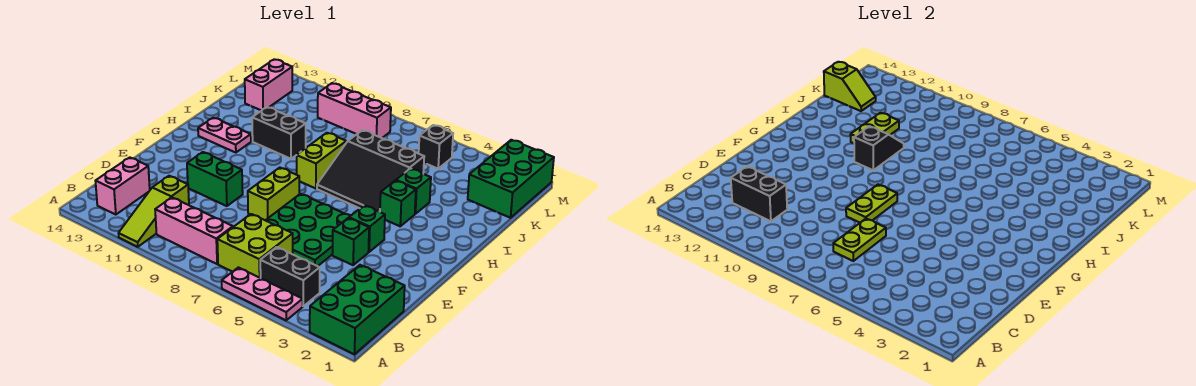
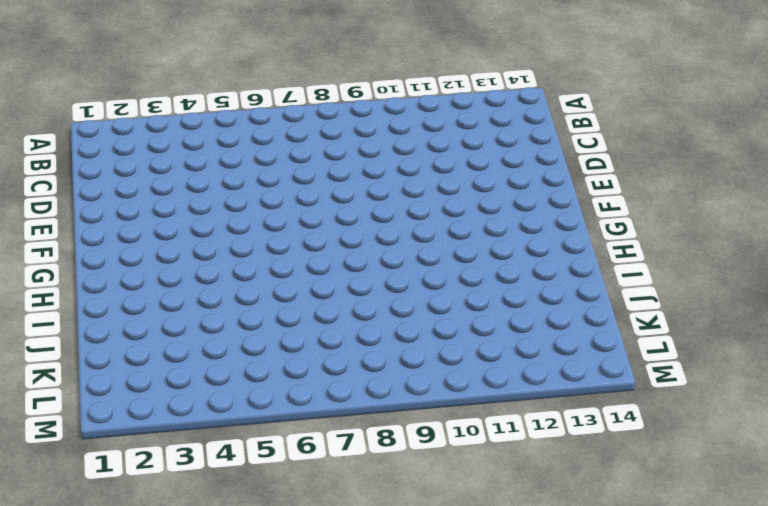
none -> green brick A1:C2 level 1
none -> pink plate A4:A6 level 1
none -> lime slope A11:C11 level 1 top C

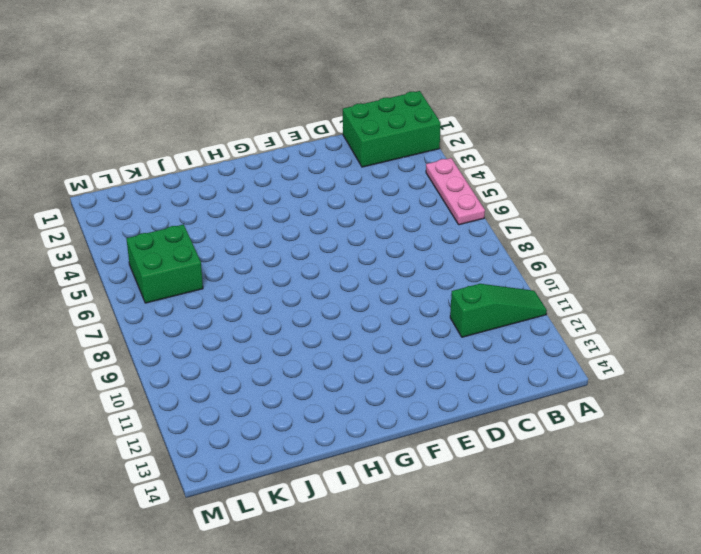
green slope A11:C11 level 1 top C -> lime slope A11:C11 level 1 top C
green brick K5:L6 level 1 -> black brick L5 level 1
none -> black brick B4:B5 level 1
none -> lime brick B6:C7 level 1
none -> pink brick B8:B10 level 1

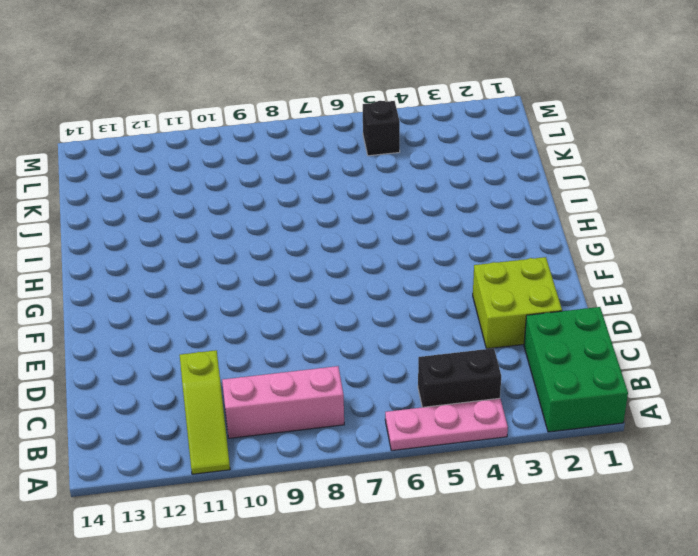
lime brick D2:E3 level 1 -> lime brick B6:C7 level 1
none -> pink brick B13:C13 level 1
none -> green plate D5:F7 level 1
none -> green brick E4 level 1

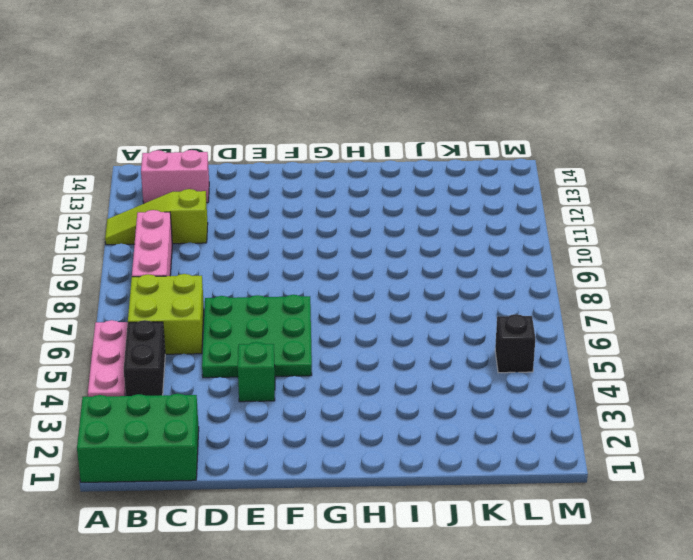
none -> lime brick E8:F8 level 1
none -> green brick E10:E11 level 1
none -> green brick F4 level 1

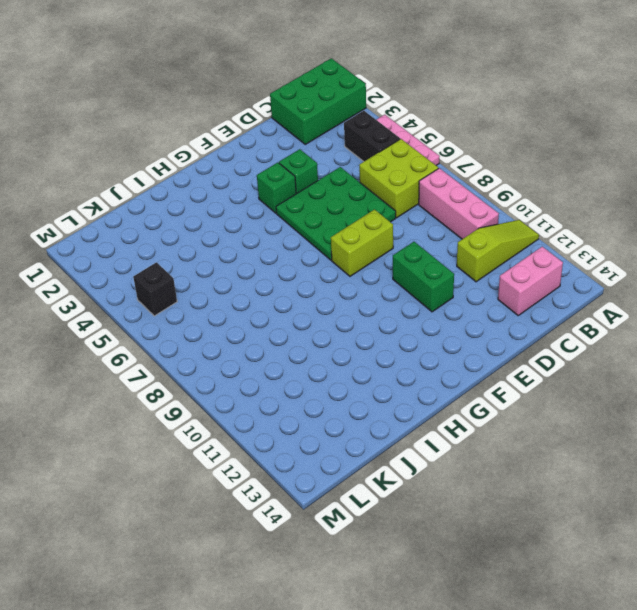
none -> green brick H4 level 1
none -> black slope H5:J7 level 1 top J
none -> lime brick H8:I8 level 1

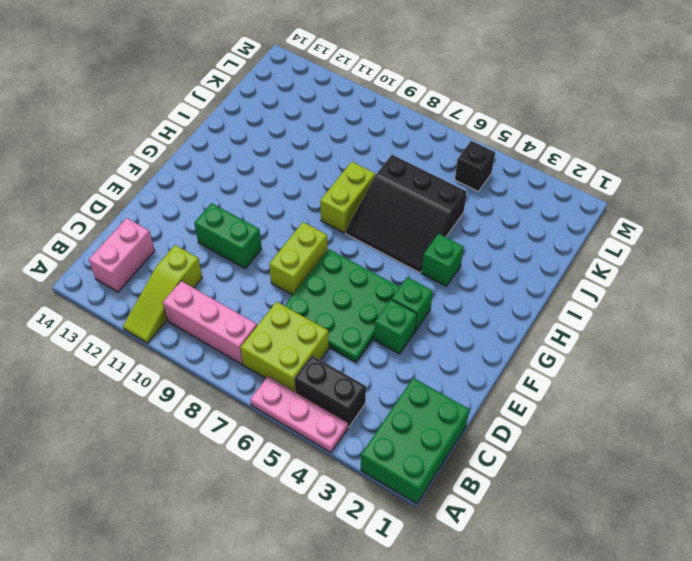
none -> pink plate H12:H13 level 1
none -> green brick I4 level 1
none -> black brick I10:I11 level 1

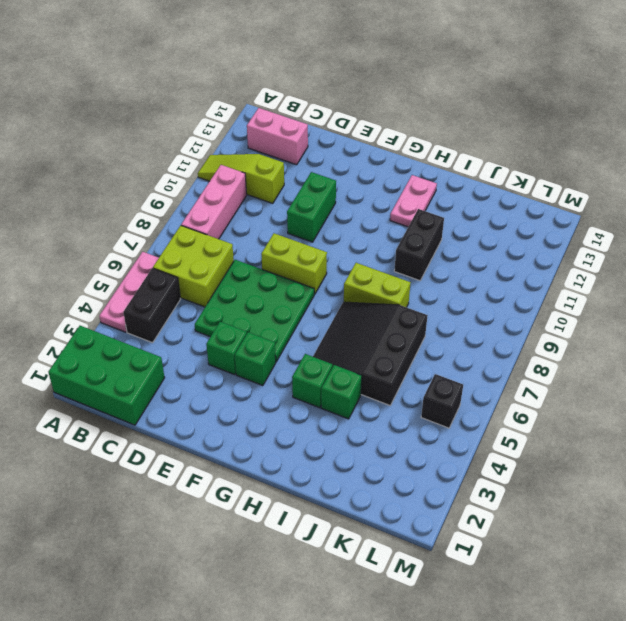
none -> green brick K1:M2 level 1
none -> pink brick K13:L13 level 1
none -> pink brick L8:L10 level 1

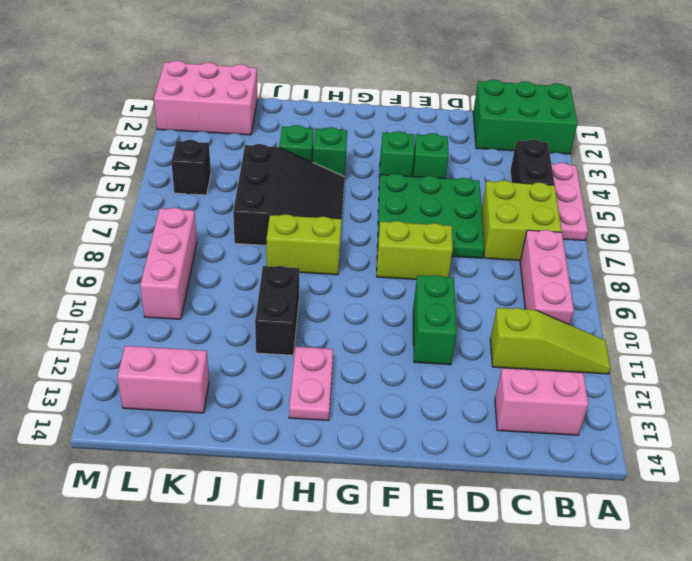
pink brick K1:M2 level 1 -> green brick K1:M2 level 1
none -> lime plate C7:D7 level 2
none -> black brick C11:C12 level 2
none -> lime plate E8:F8 level 2

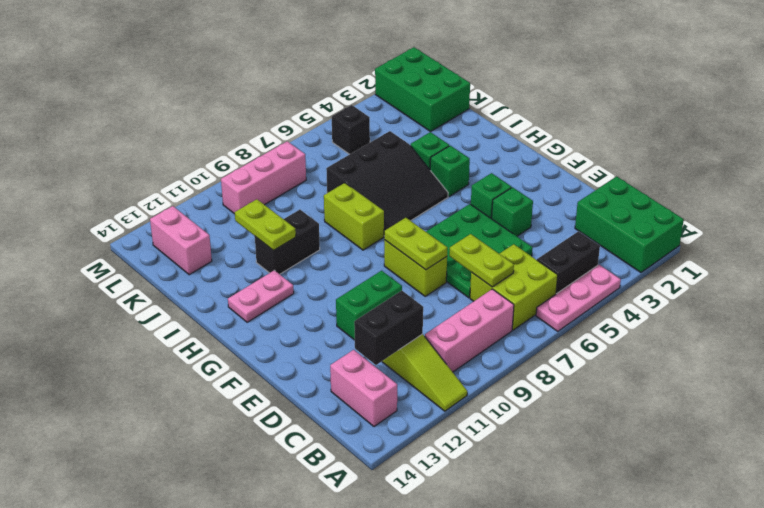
none -> black slope H10:I10 level 2 top H
none -> lime slope K13:K14 level 2 top 14

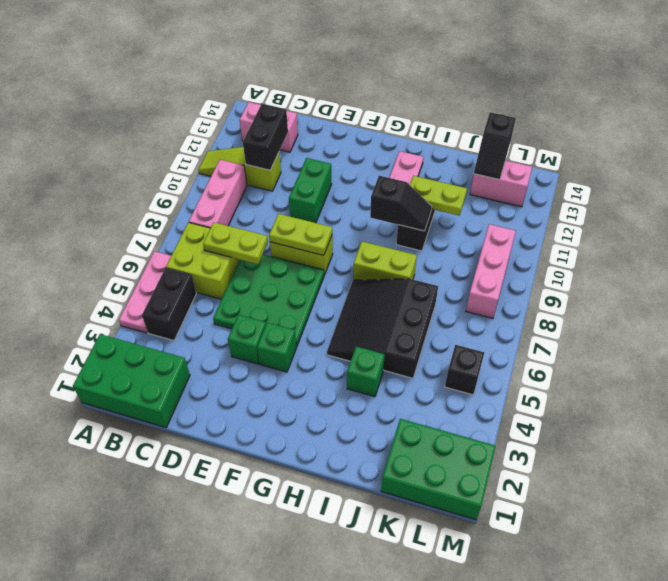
black slope K13:K14 level 2 top 14 -> lime slope K13:K14 level 2 top 14
none -> green brick H4 level 1

